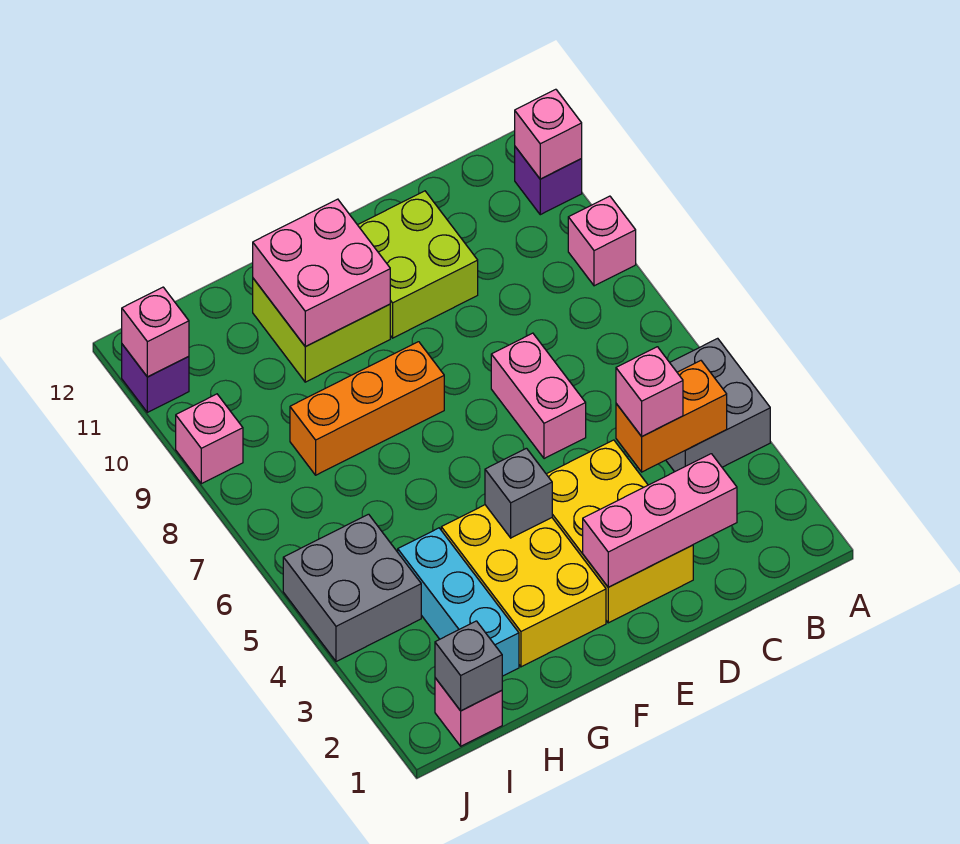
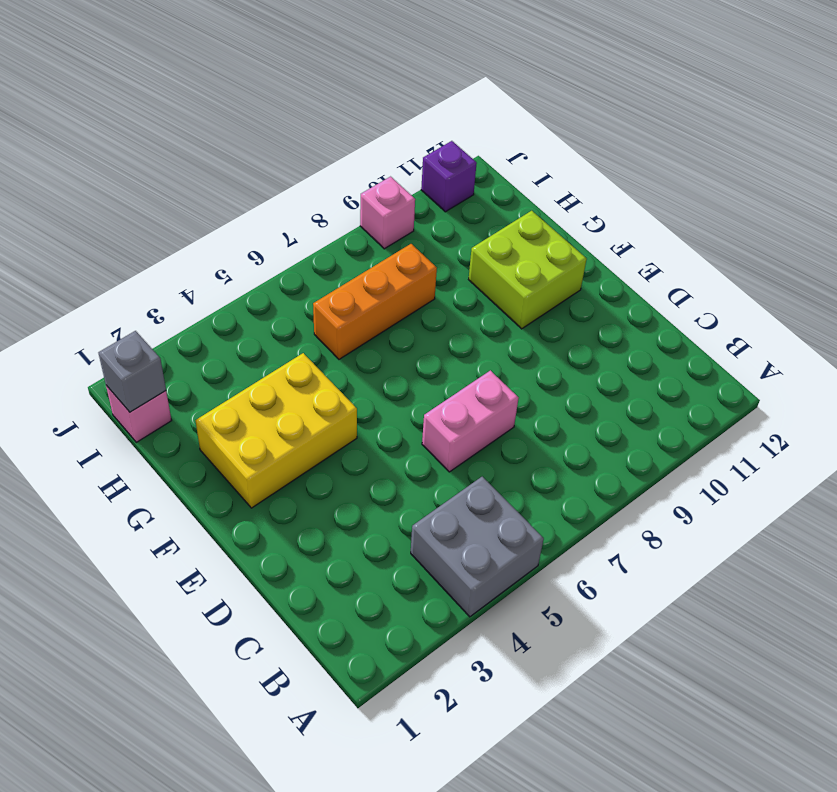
orange brick H6:H8 level 1 -> orange brick F8:H8 level 1
none -> pink brick A9 level 1
none -> purple brick A11 level 1
none -> yellow brick D2:E4 level 1

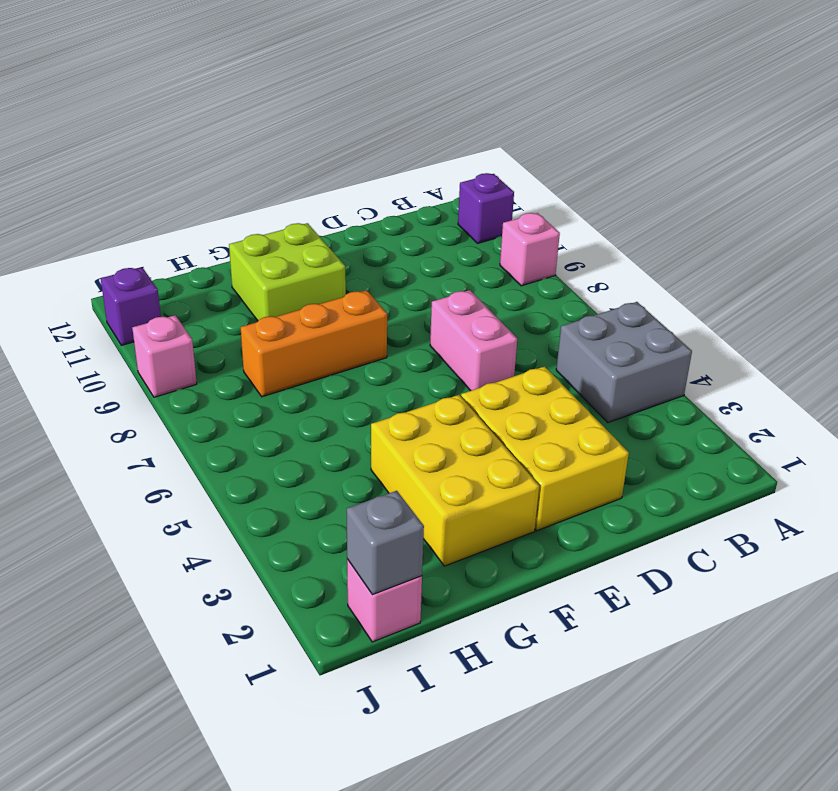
none -> lime brick D10:E11 level 1
none -> cyan brick H2:H4 level 1
none -> grey brick I4:J5 level 1

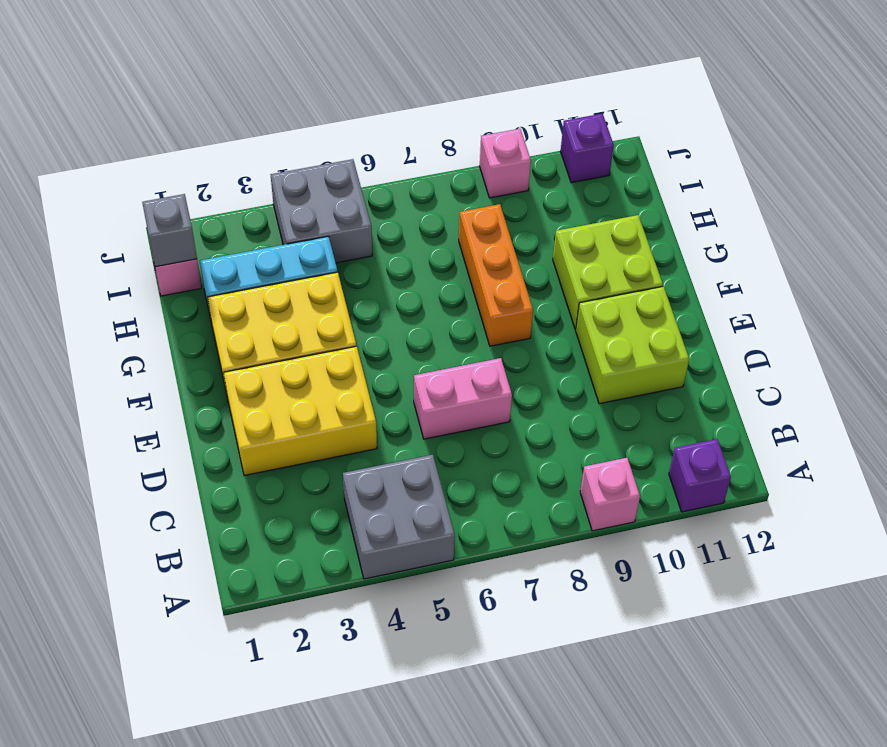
none -> pink brick A11 level 2
none -> orange brick B4:C4 level 2
none -> pink brick C2:E2 level 2

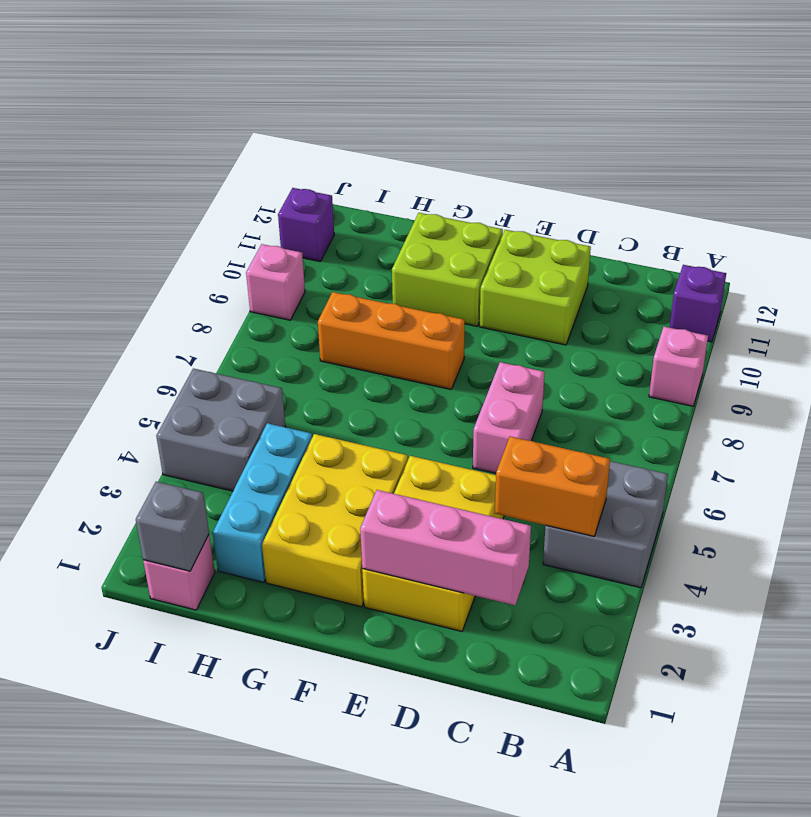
none -> pink brick A11 level 2
none -> grey brick F4 level 2
none -> pink brick F10:G11 level 2

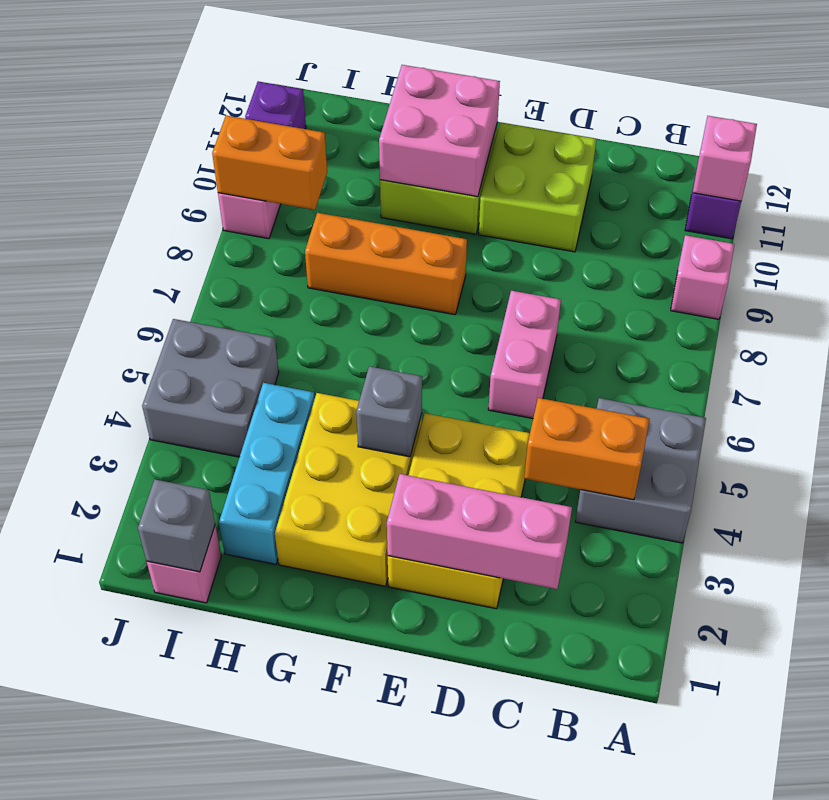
orange brick I9:J9 level 2 -> none
none -> pink brick J11 level 2
none -> pink brick C4 level 3

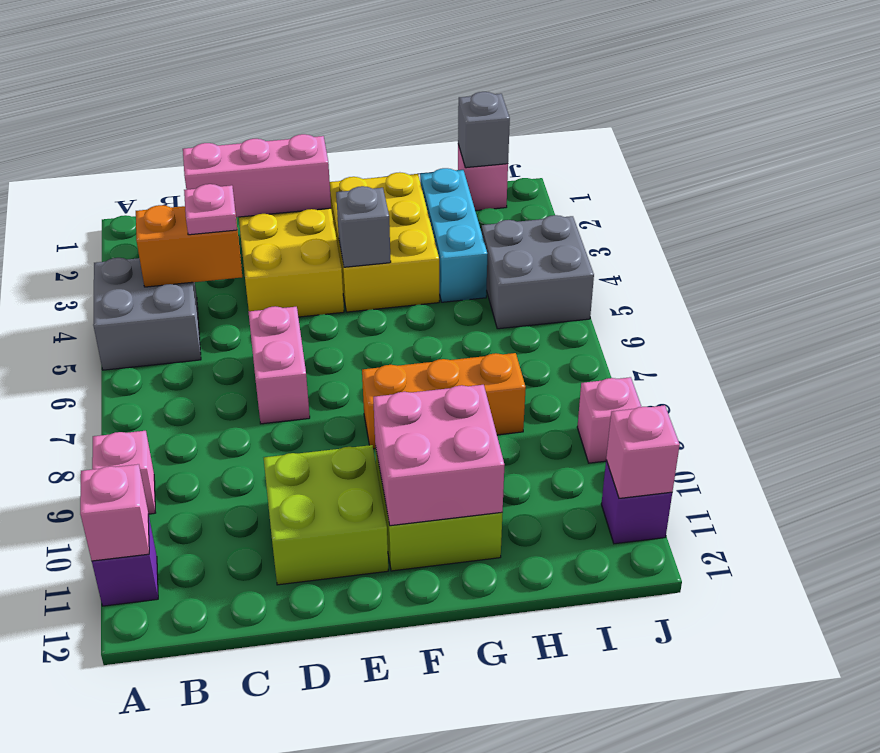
pink plate C4 level 3 -> pink brick C4 level 3

